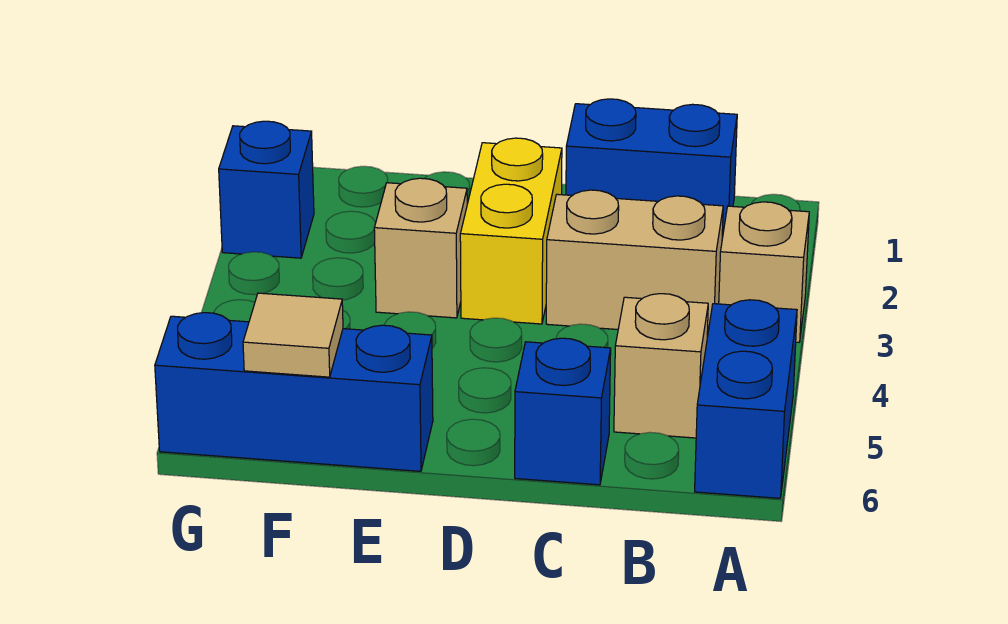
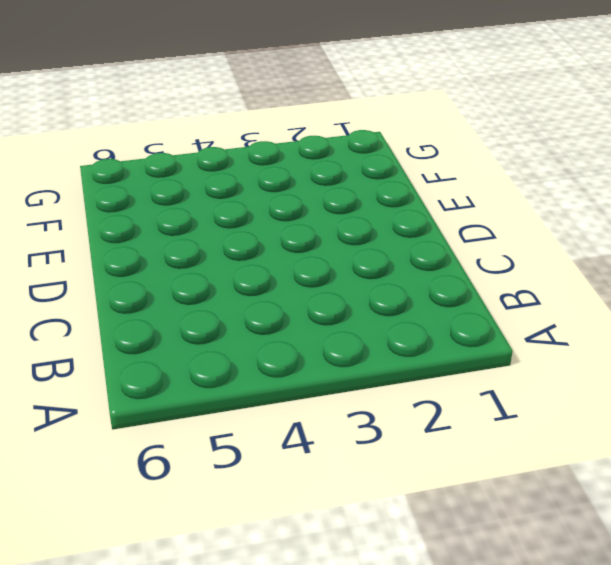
none -> tan brick A3 level 1
none -> blue brick A5:A6 level 1

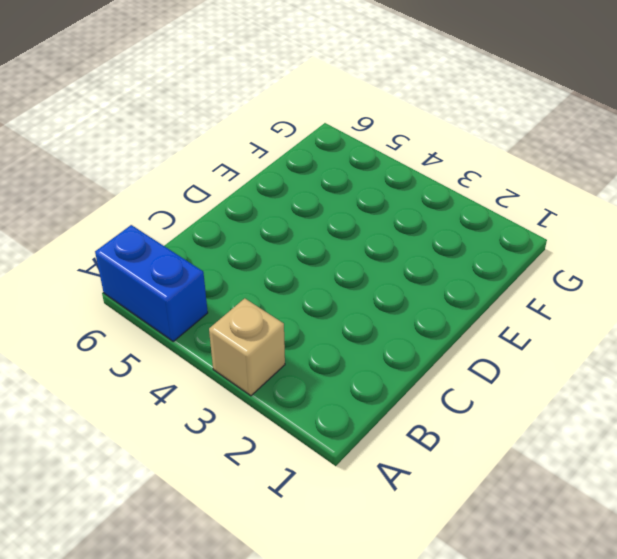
none -> blue brick B1:C1 level 1
none -> tan brick B3:C3 level 1

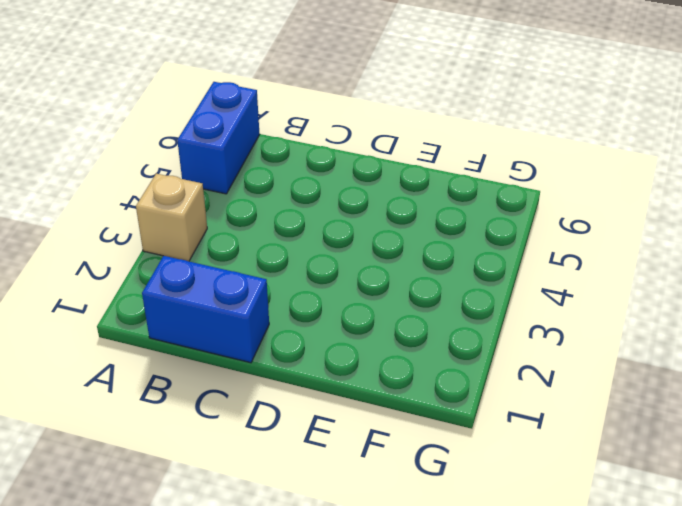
none -> tan brick B3:C3 level 1
none -> tan brick B5 level 1

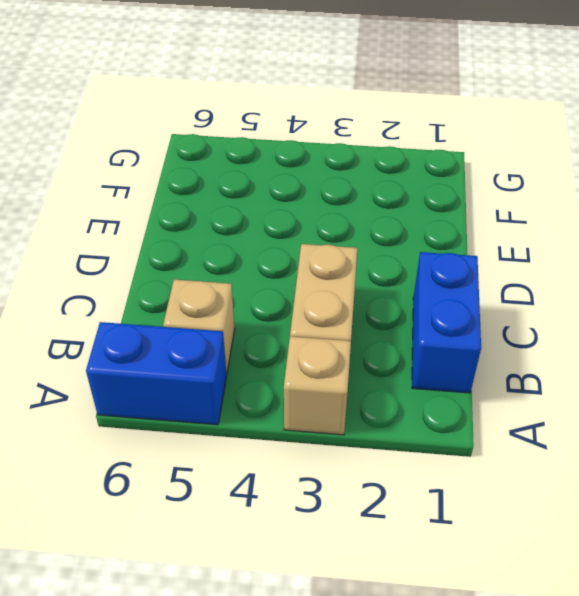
none -> blue brick C6 level 1
none -> yellow brick D2:D3 level 1

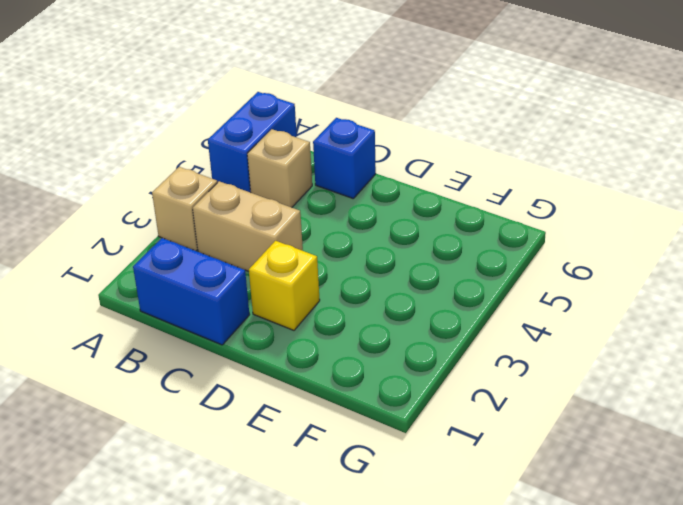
yellow brick D2 level 1 -> yellow brick D2:D3 level 1
none -> tan brick E3 level 1
none -> blue brick E6:G6 level 1

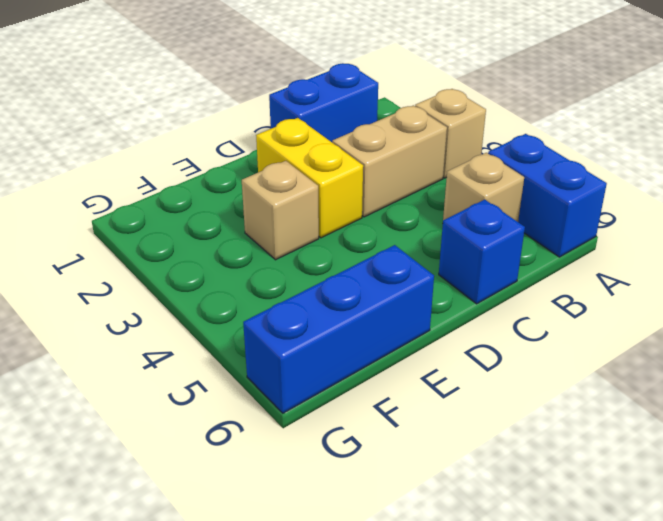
none -> blue brick G2 level 1
none -> tan tile F6 level 2

